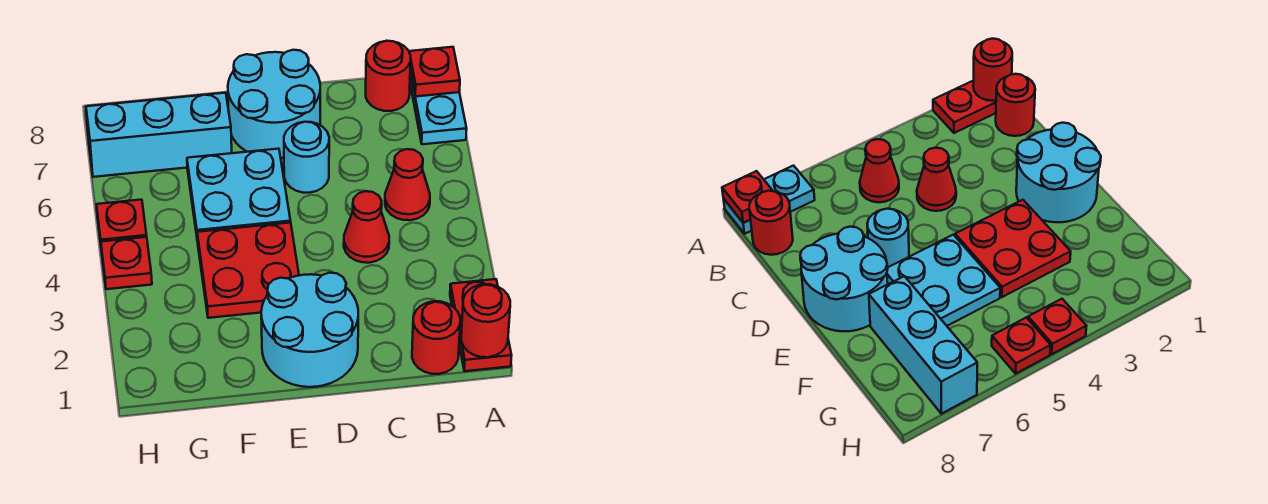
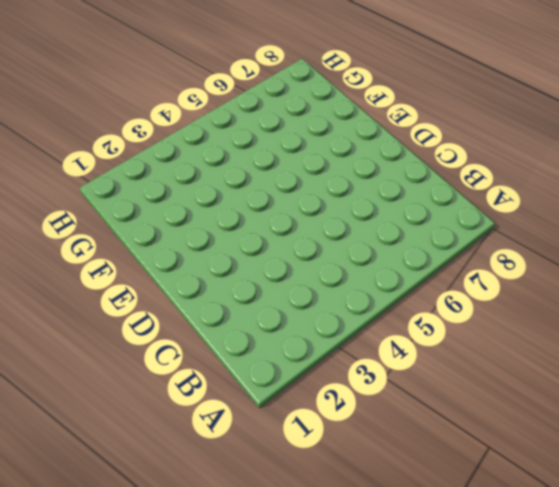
none -> red plate A1:A2 level 1
none -> cyan plate A7:A8 level 1
none -> red round brick B1 level 1

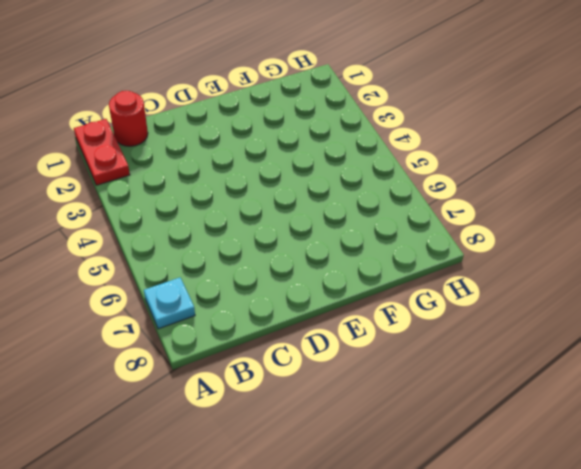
cyan plate A7 level 1 -> cyan plate A7:A8 level 1
none -> red cone B5 level 1
none -> red round brick B8 level 1
none -> red cone C4 level 1

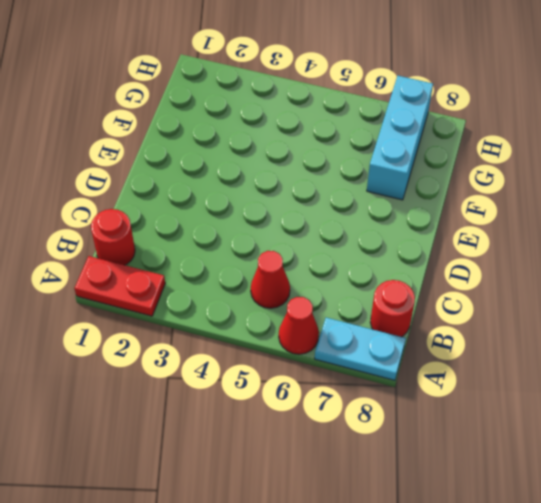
red cone A6 level 1 -> red cone C4 level 1
none -> cyan round brick D1:E2 level 1
none -> cyan round brick D6 level 1
none -> cyan round brick D7:E8 level 1

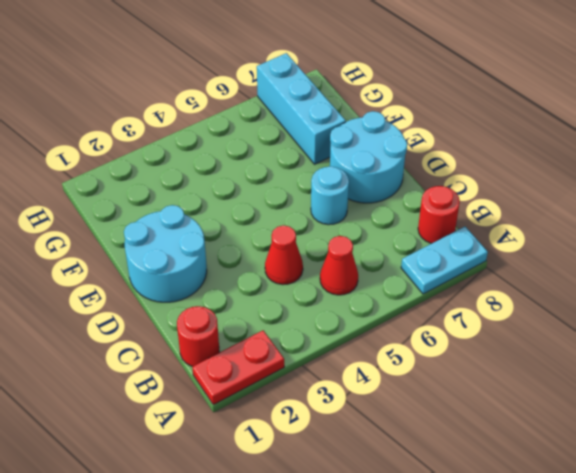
none -> red plate E3:F4 level 1
none -> cyan plate E5:F6 level 1
none -> red plate H4 level 1

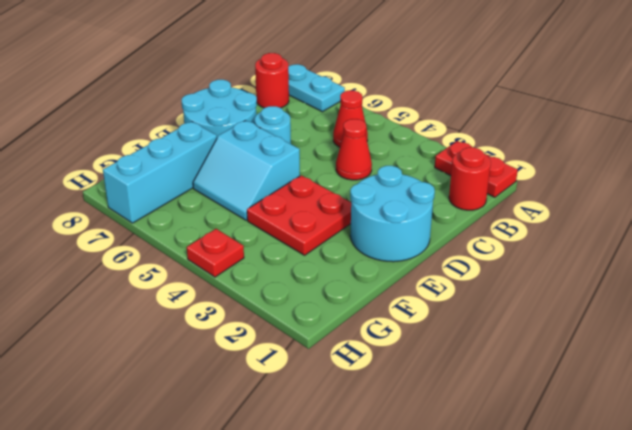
cyan slope E5:F6 level 1 top E -> cyan plate E5:F6 level 1
none -> red plate H5 level 1
none -> red round brick A1 level 2
none -> red plate A8 level 2

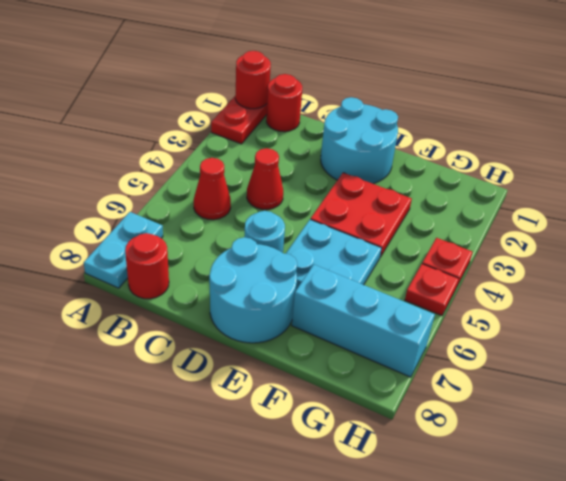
none -> red plate A8 level 2

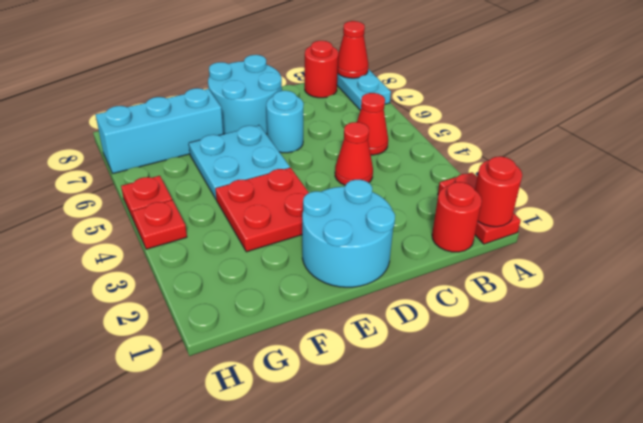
red cone A8 level 2 -> red plate A8 level 2

